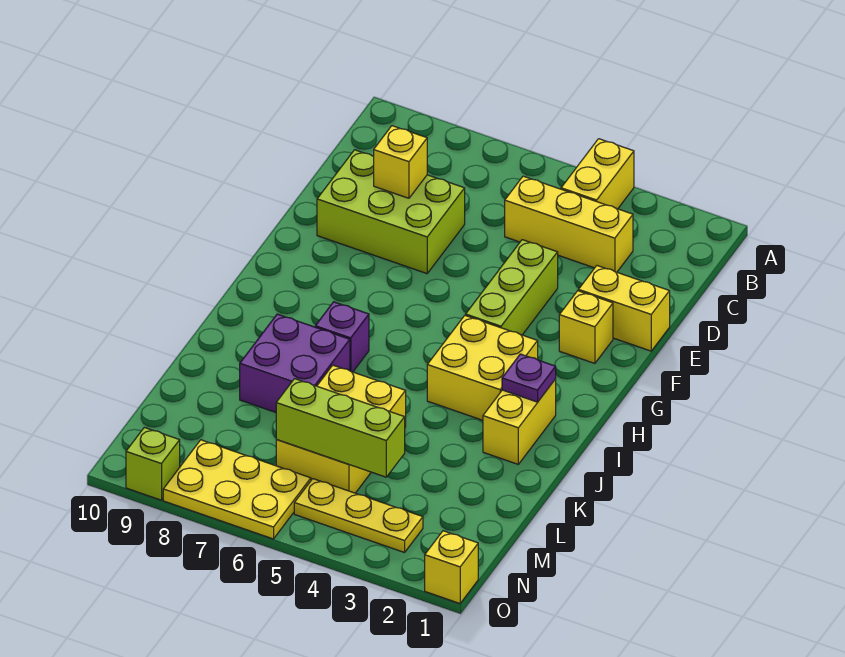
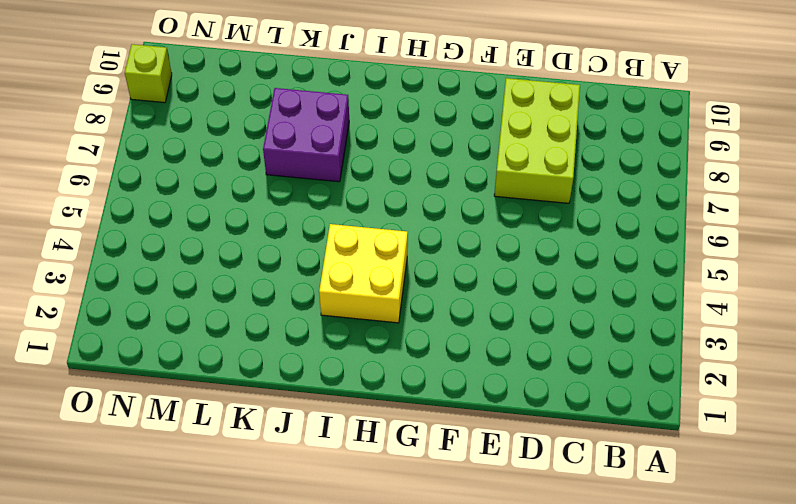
none -> yellow brick A4:B4 level 1
none -> yellow brick C3:C5 level 1
none -> yellow brick E1:E2 level 1

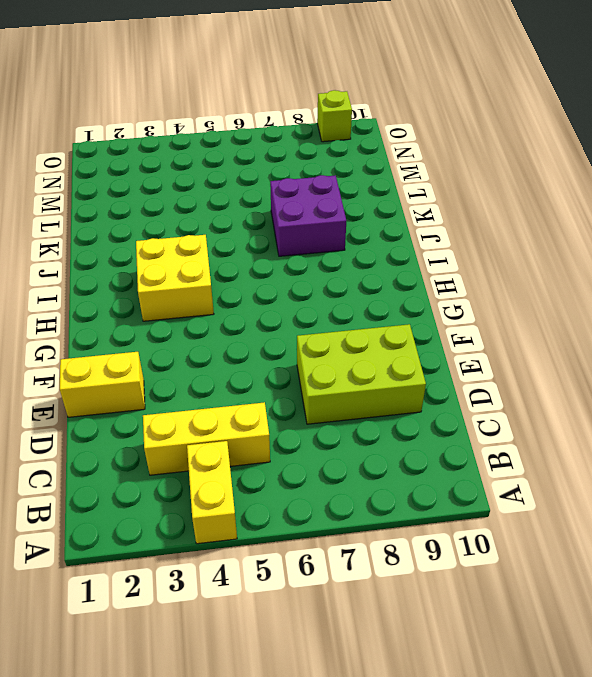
none -> lime brick E4:G4 level 1
none -> yellow brick F2 level 1
none -> yellow brick I2:J2 level 1

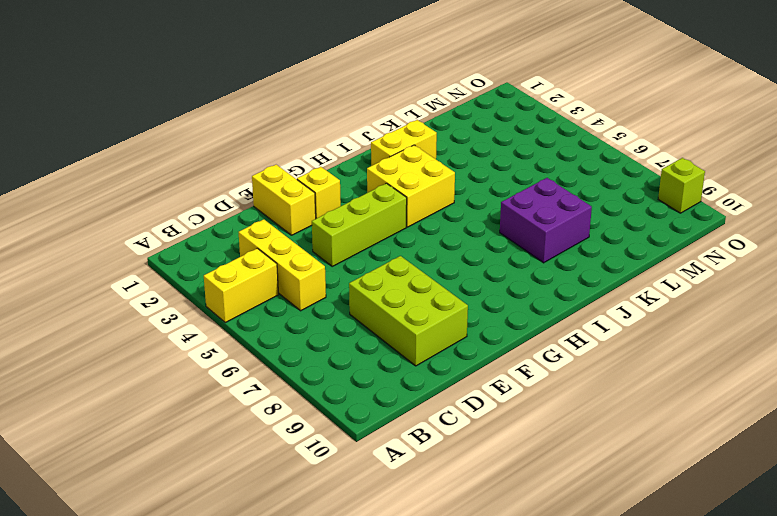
none -> purple brick I7 level 1
none -> yellow brick K5:M6 level 1
none -> yellow plate N3:N5 level 1

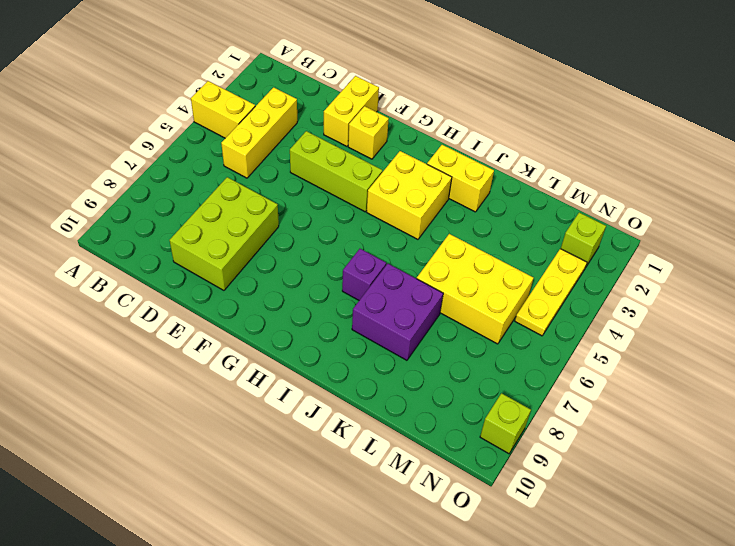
lime brick N2 level 1 -> none
none -> yellow plate N6:O8 level 1
none -> yellow brick O1 level 1
none -> yellow brick D8 level 2

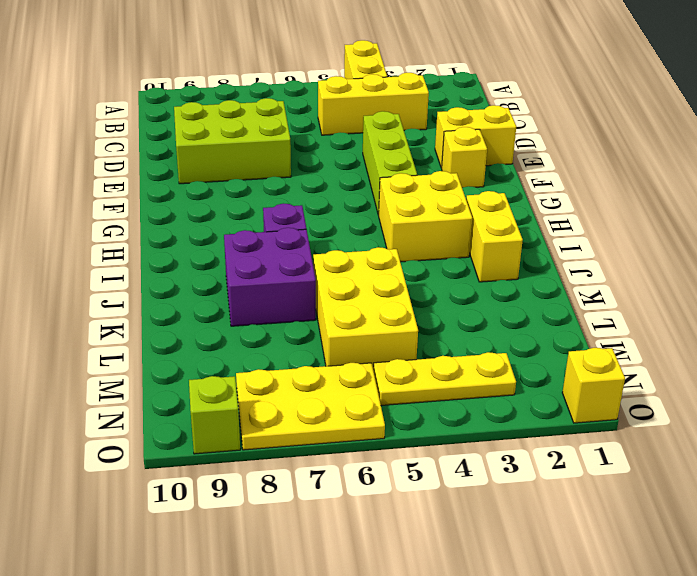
none -> yellow brick D8 level 2
none -> purple plate I2 level 2
none -> lime brick M4:M6 level 2

